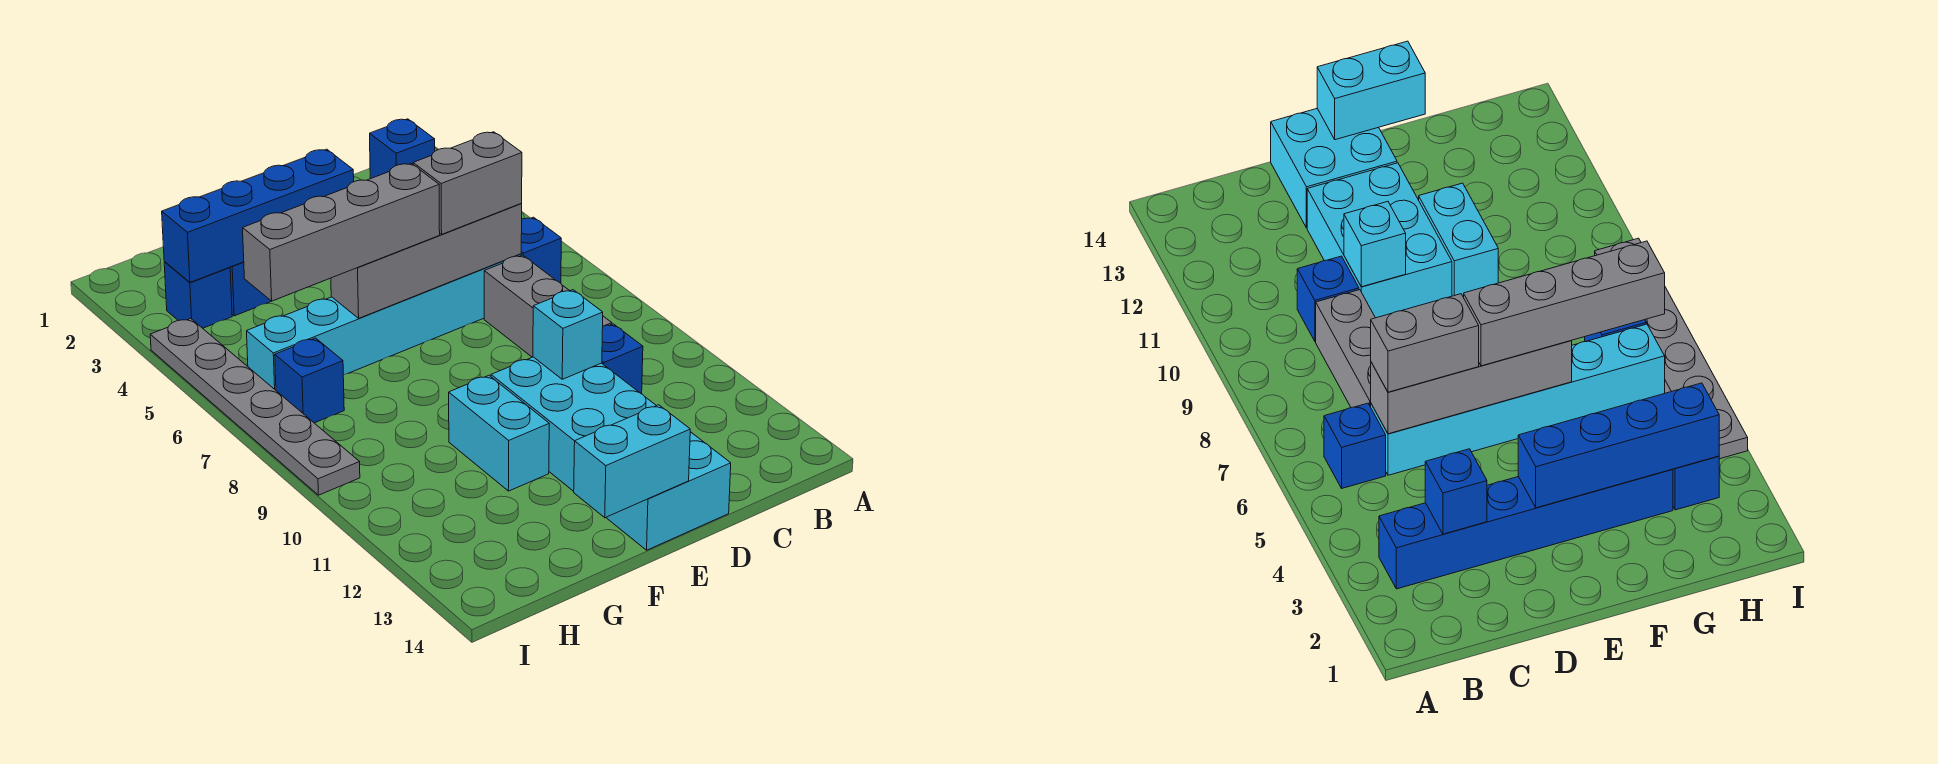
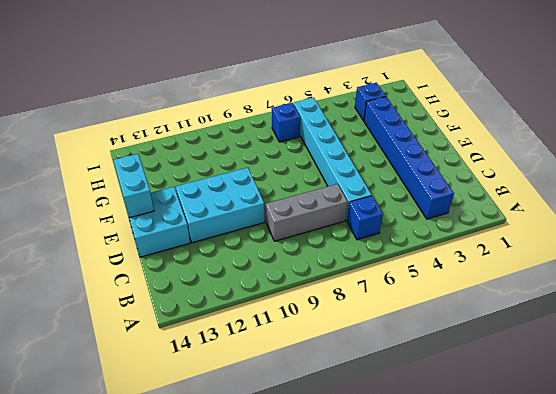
none -> blue brick C10 level 1
none -> cyan brick F10:F11 level 1
none -> grey plate I4:I9 level 1

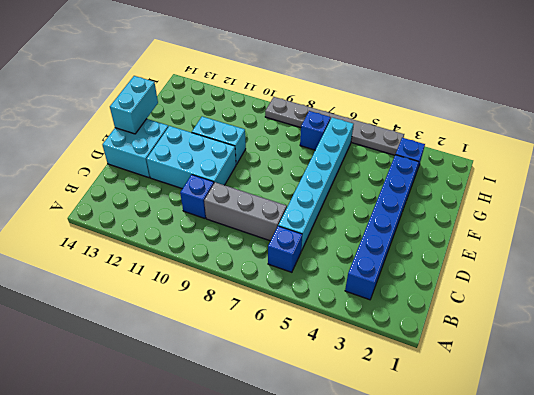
none -> blue brick C3 level 2
none -> grey brick C6:F6 level 2
none -> cyan brick D10 level 2

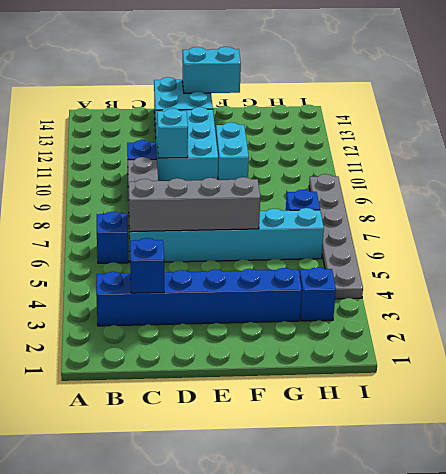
none -> blue brick E3:H3 level 2
none -> grey brick C6:D6 level 3
none -> grey brick E6:H6 level 3

